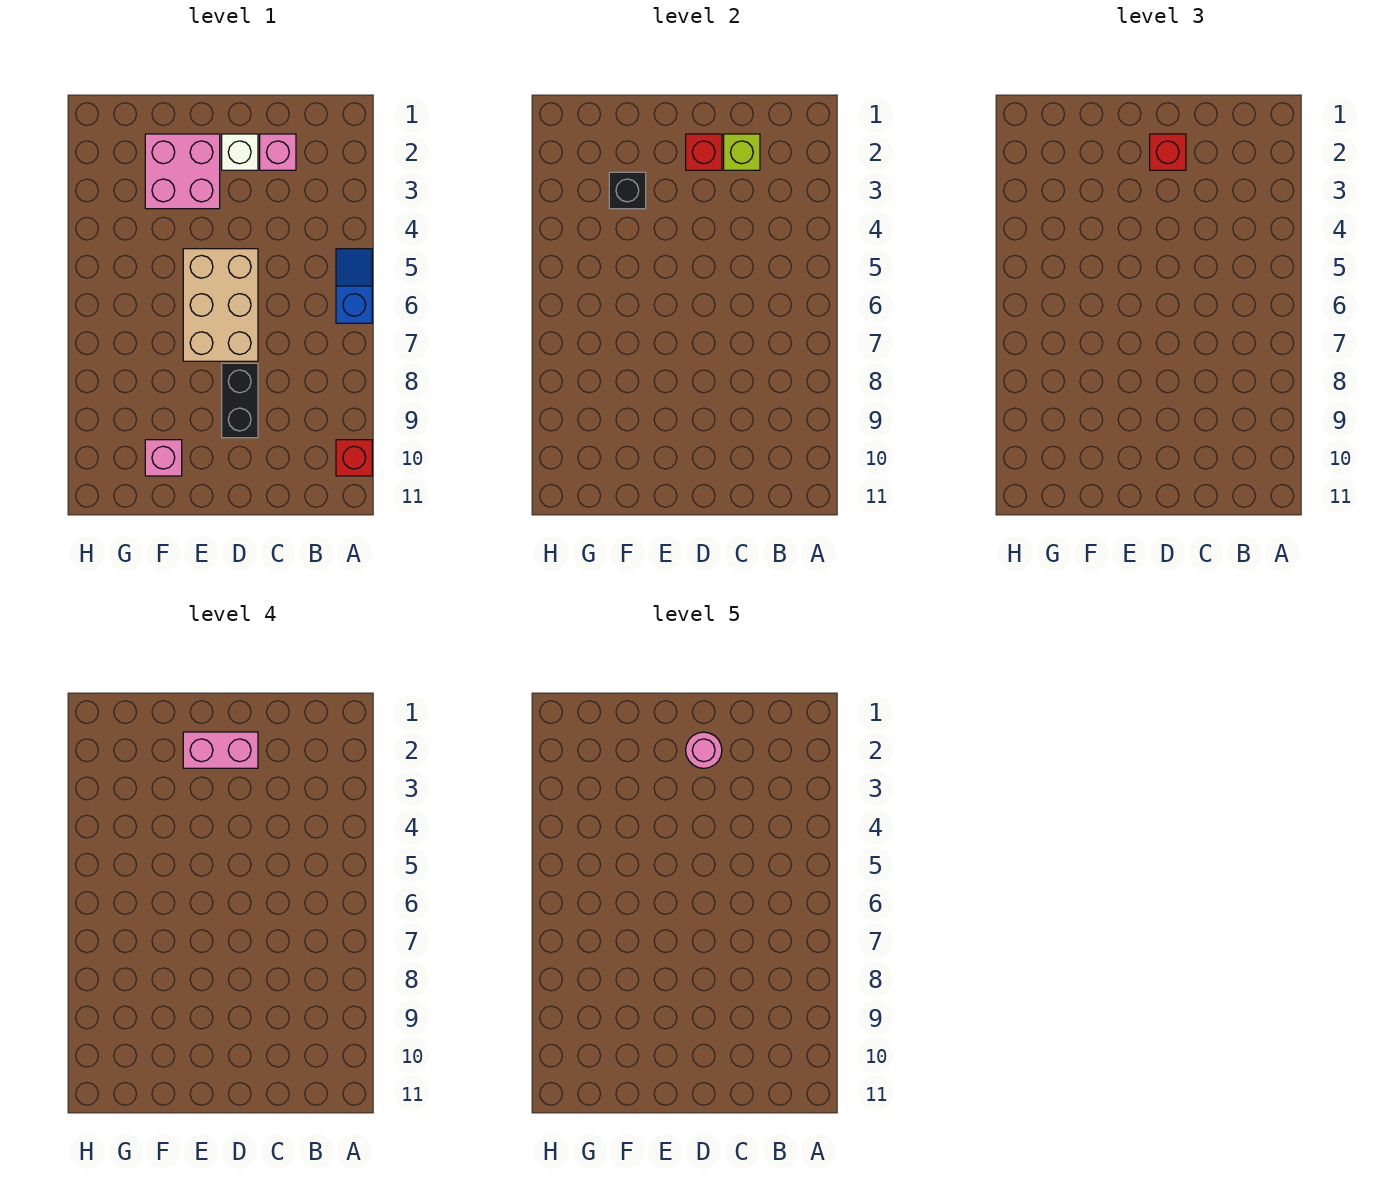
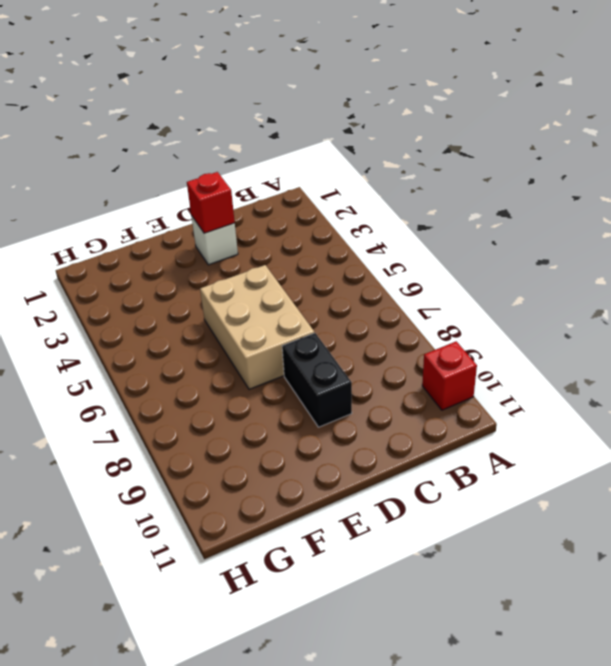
none -> blue slope A5:A6 level 1 top 6
none -> pink brick C2 level 1
none -> pink brick E2:F3 level 1

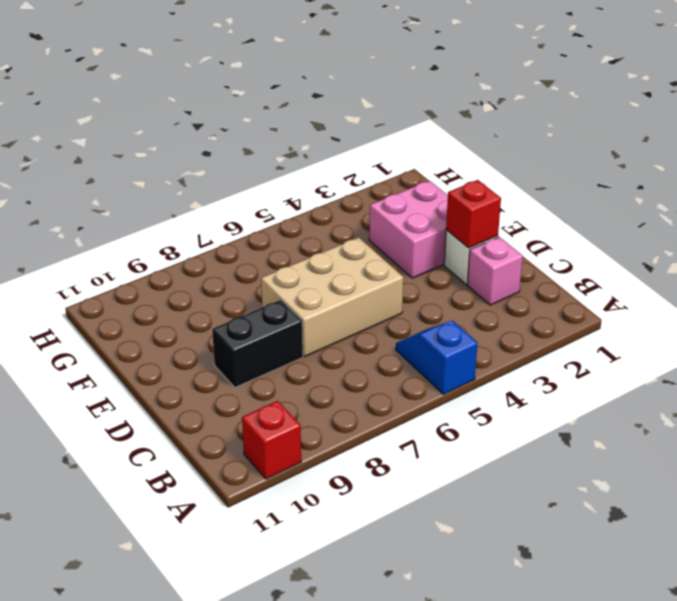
blue slope A5:B5 level 1 top A -> blue slope A5:A6 level 1 top 6
none -> pink brick F10 level 1
none -> lime brick C2 level 2
none -> black brick F3 level 2

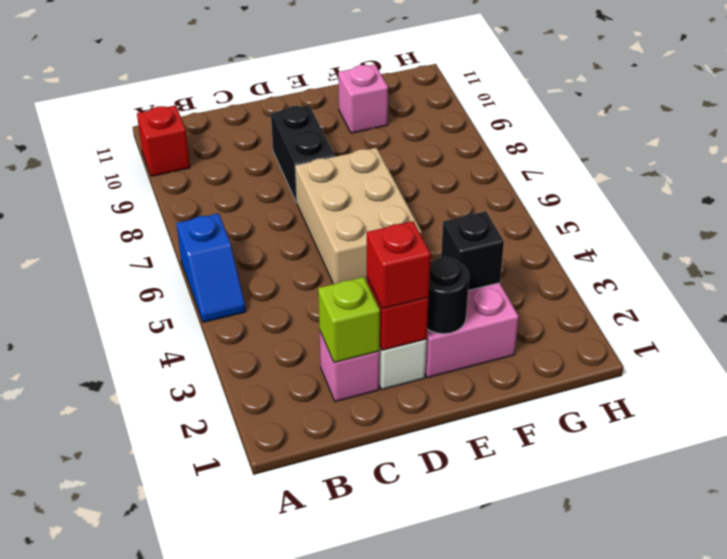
black round brick E2 level 2 -> none
none -> pink brick D2:E2 level 4
none -> pink round brick D2 level 5

